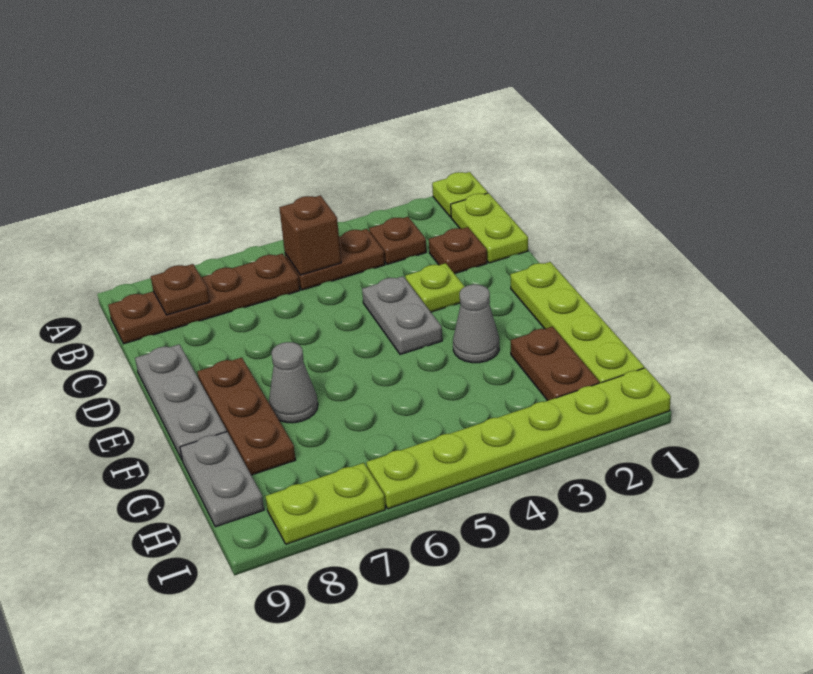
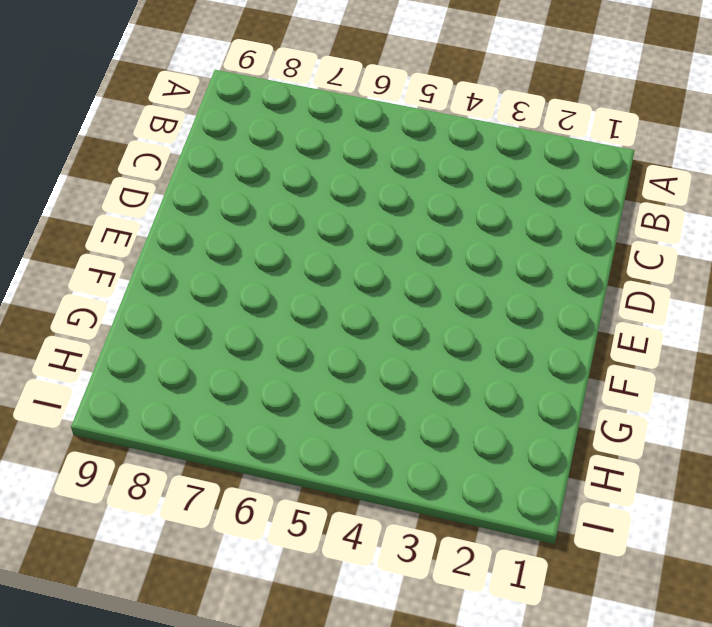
none -> lime plate A1 level 1
none -> lime plate B1:C1 level 1
none -> brown plate B3 level 1

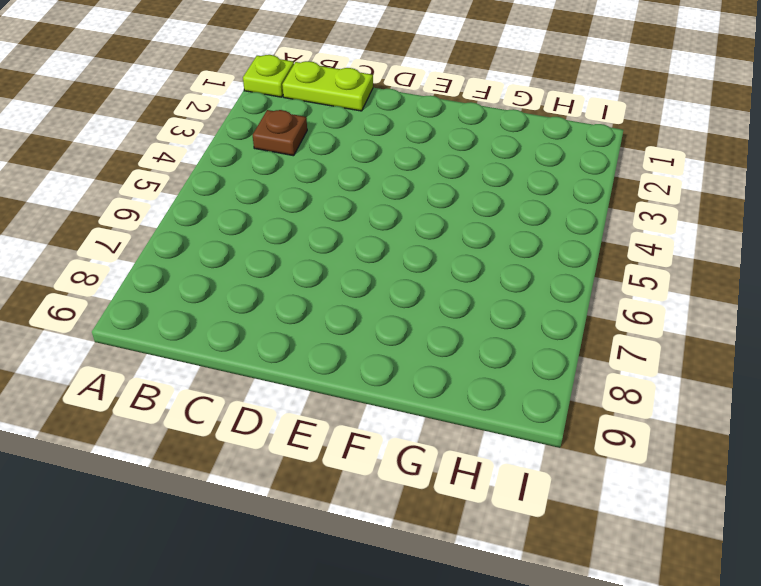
none -> brown plate B4:B5 level 1
none -> brown plate B6:B9 level 1
none -> brown plate C2 level 1

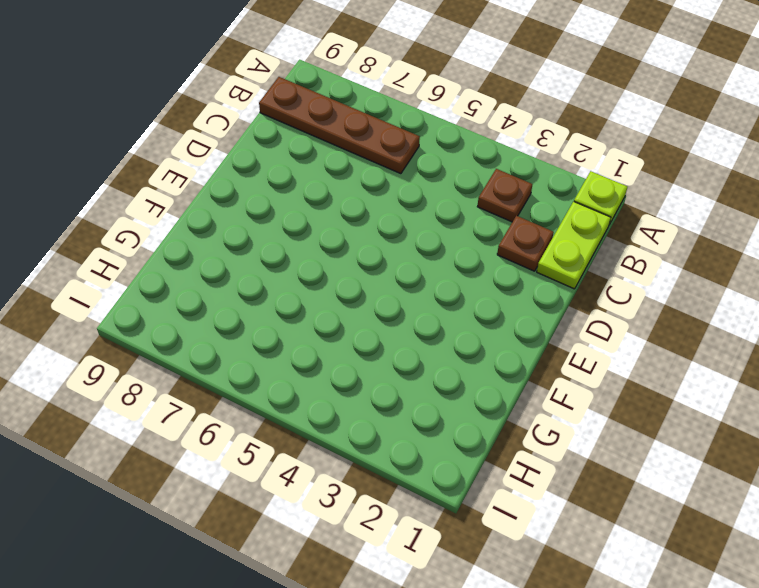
none -> brown plate B4:B5 level 1
none -> lime plate D3 level 1
none -> grey plate D4:E4 level 1

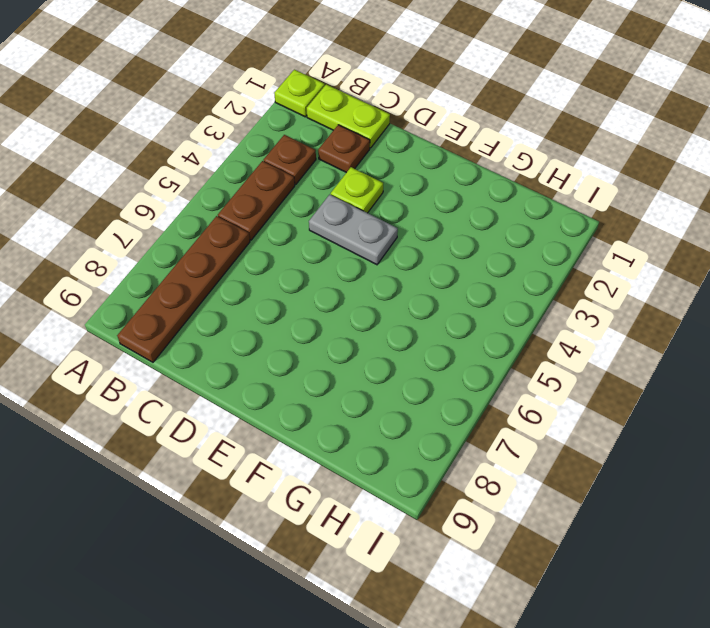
none -> grey plate D9:F9 level 1
none -> lime plate E1:H1 level 1
none -> brown plate E8:G8 level 1

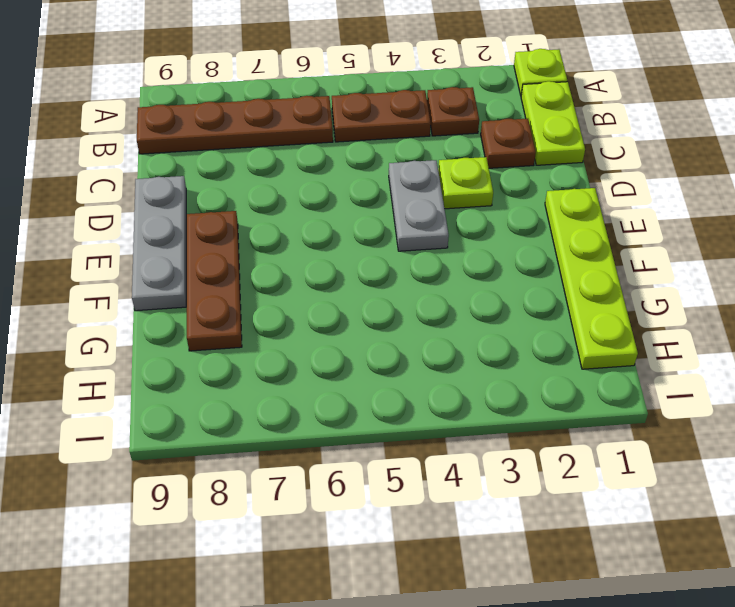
none -> grey cone F3 level 1
none -> grey cone F7 level 1
none -> brown plate G2:H2 level 1

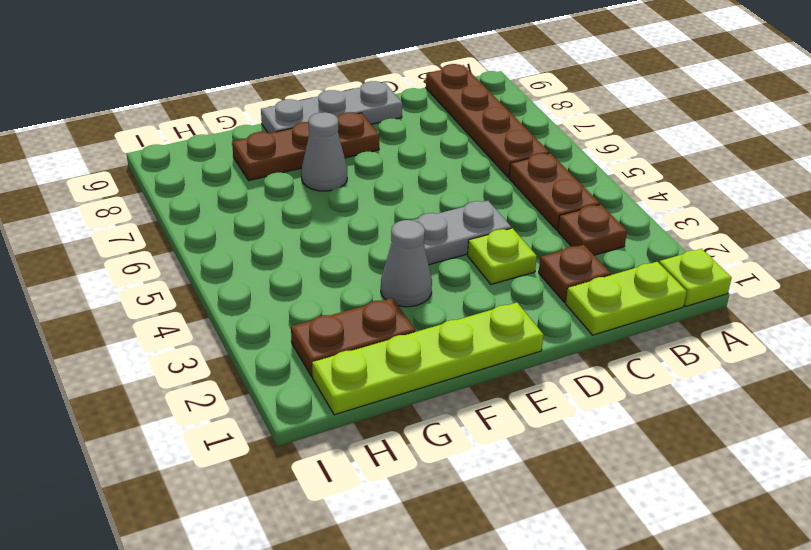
none -> grey plate G9:H9 level 1
none -> lime plate I1:I6 level 1
none -> lime plate I7:I8 level 1

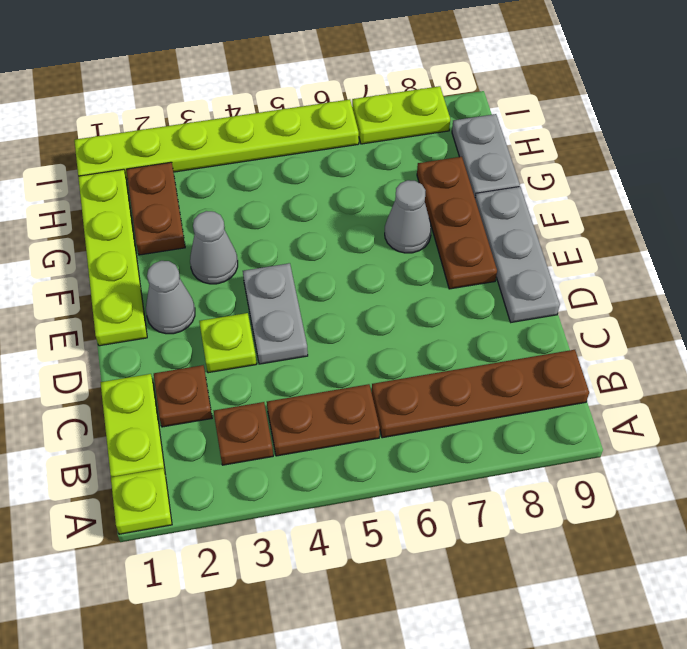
grey cone E2 level 1 -> none
none -> brown brick B5 level 2
none -> brown plate B8 level 2

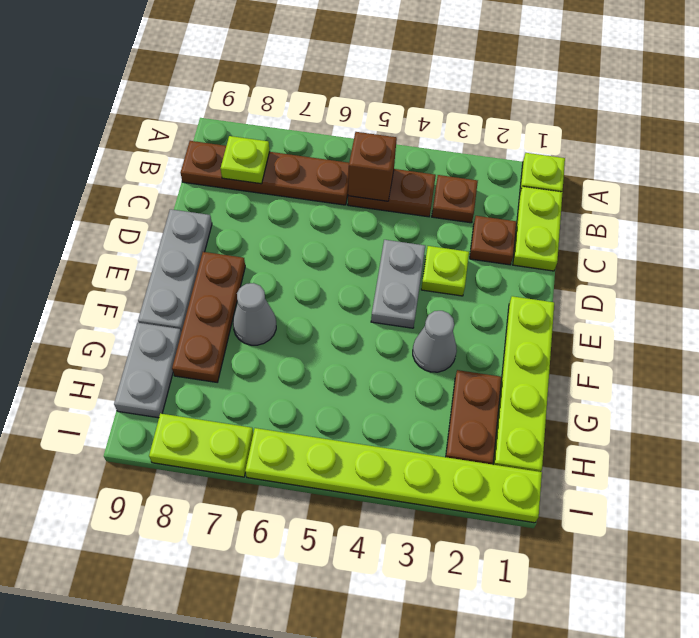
lime plate B8 level 2 -> brown plate B8 level 2

